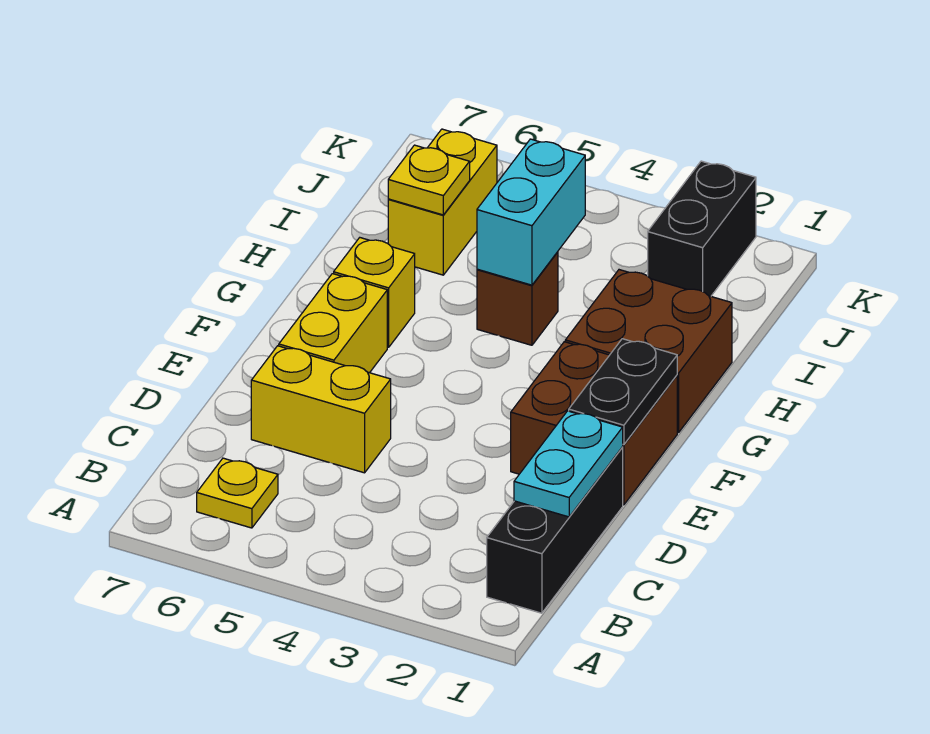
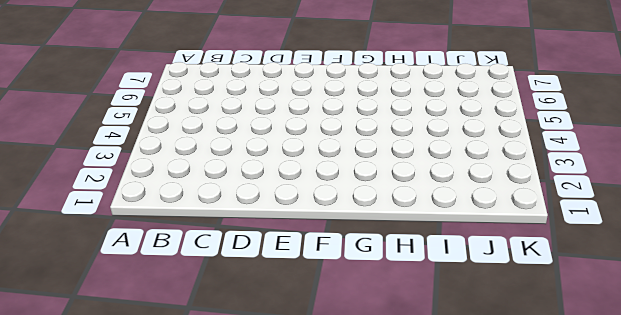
none -> black brick B1:D1 level 1
none -> yellow plate B6 level 1
none -> yellow brick D5:D6 level 1

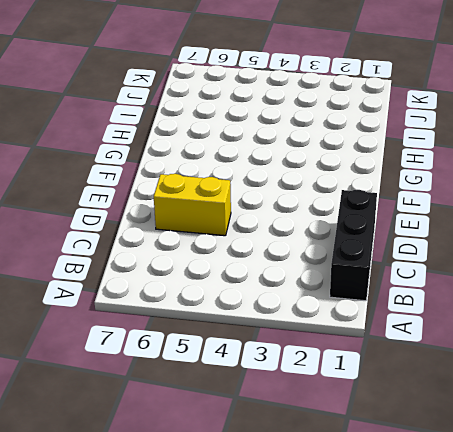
none -> yellow plate B6 level 1
none -> brown brick E1:F2 level 1
none -> yellow brick E6:F6 level 1

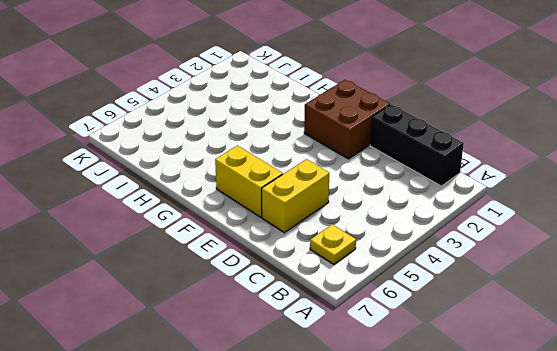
none -> brown brick G1:H2 level 1
none -> yellow brick G6 level 1
none -> brown brick H4 level 1

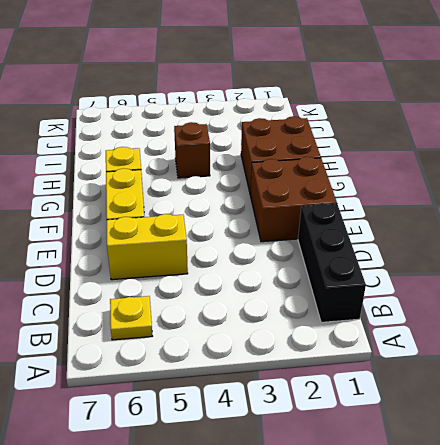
none -> yellow brick I6:J6 level 1
none -> black brick J2:K2 level 1
none -> cyan plate C1:D1 level 2

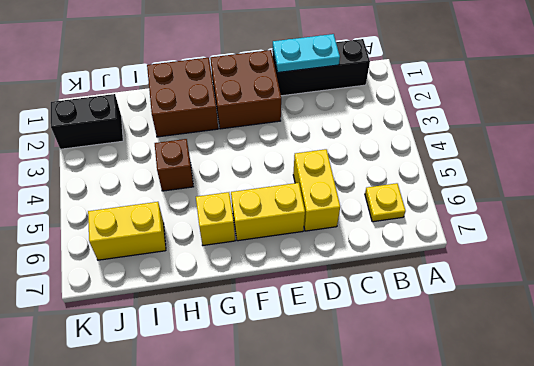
none -> black plate E1:F1 level 2
none -> cyan brick H4:I4 level 2
none -> yellow plate I6 level 2

